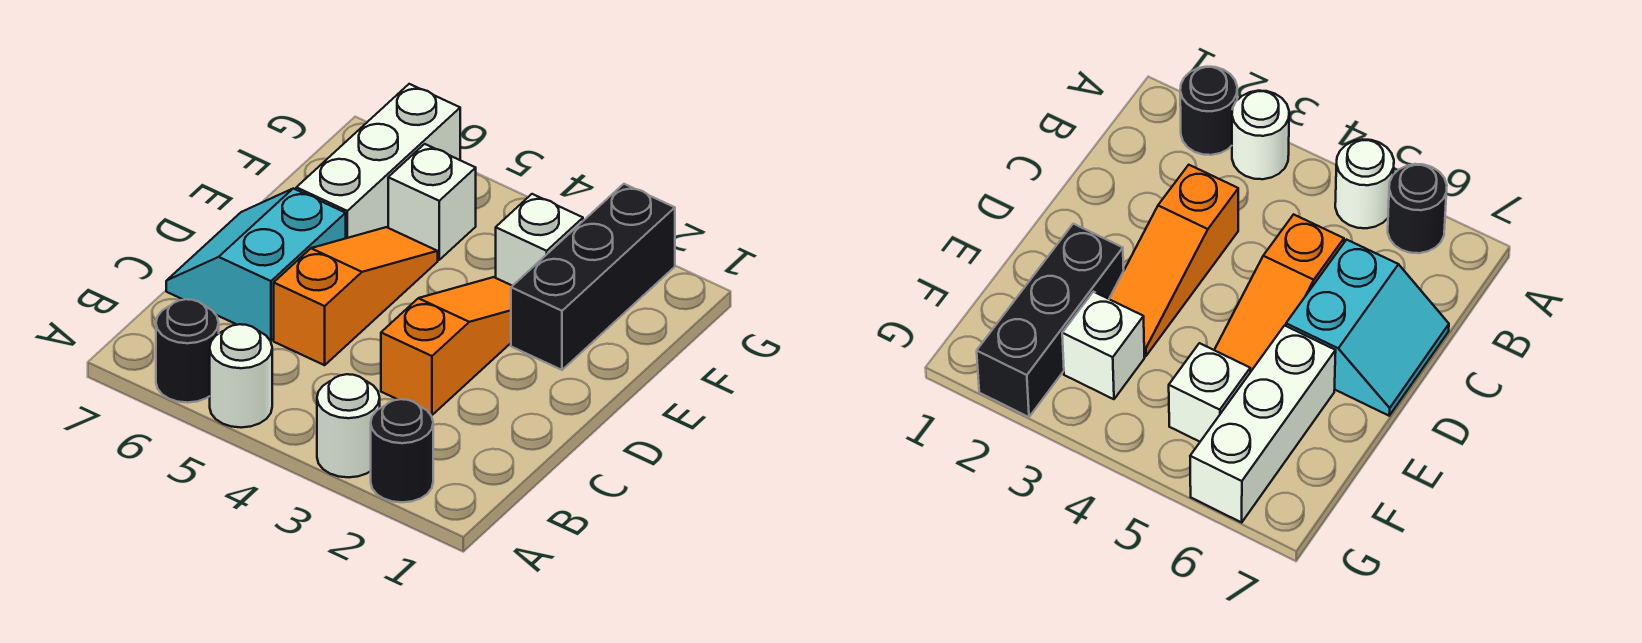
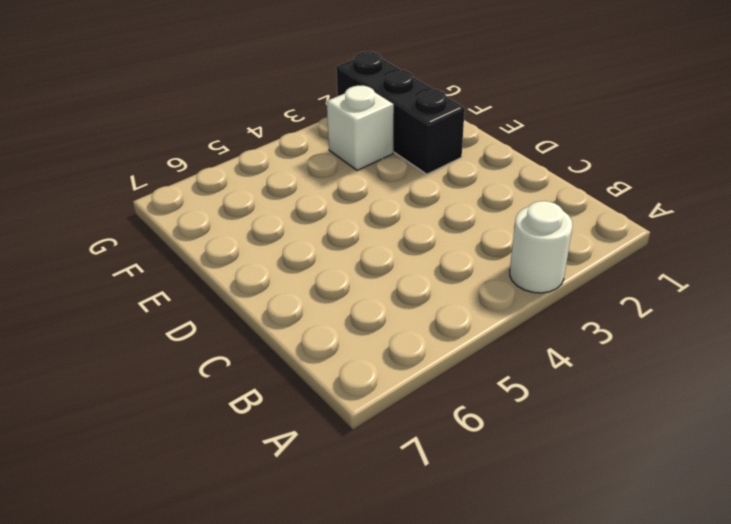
none -> black round brick A2 level 1
none -> white round brick A5 level 1

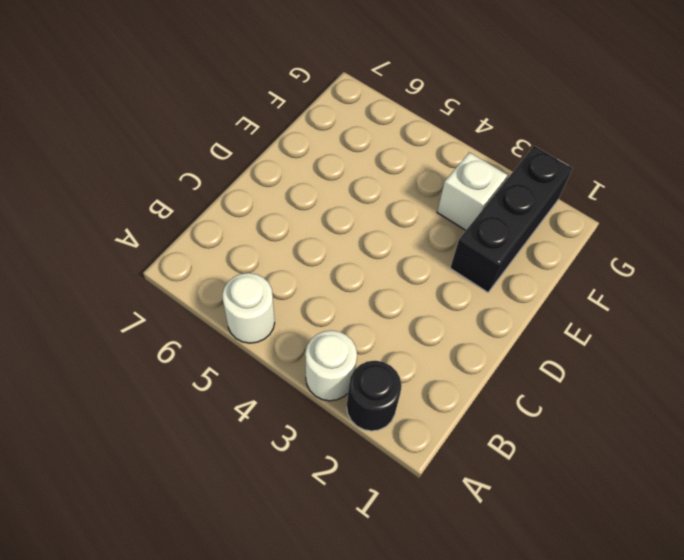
none -> black round brick A6 level 1
none -> orange slope C3:E3 level 1 top C

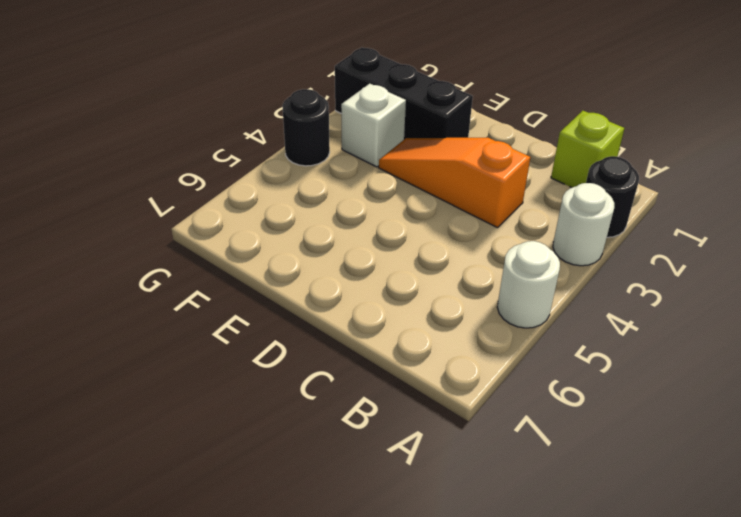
lime brick B1 level 1 -> none
black round brick G4 level 1 -> black round brick A6 level 1
none -> orange slope C5:E5 level 1 top C
none -> cyan slope C6:D7 level 1 top 6

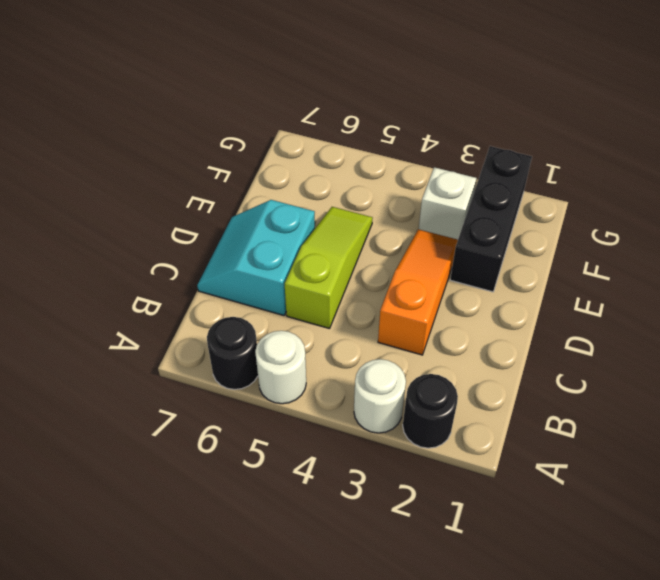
lime slope C5:E5 level 1 top C -> orange slope C5:E5 level 1 top C
none -> white brick E6:G6 level 1
none -> white brick F5 level 1

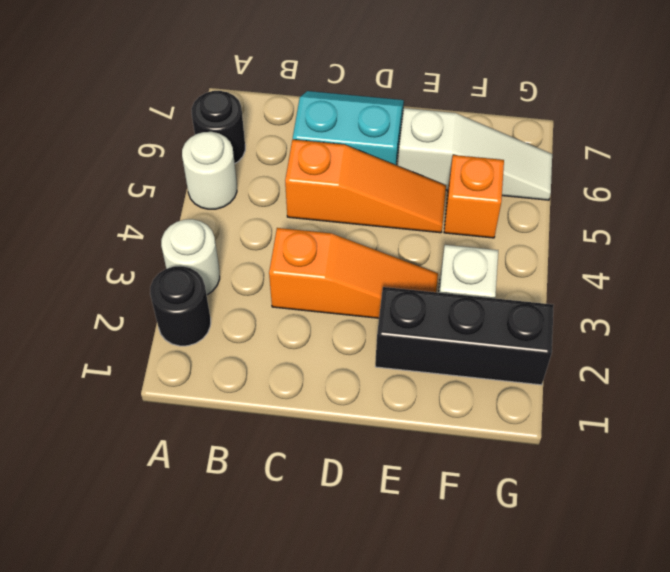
white slope E6:G6 level 1 top E -> white brick E6:G6 level 1
orange brick F5 level 1 -> white brick F5 level 1

